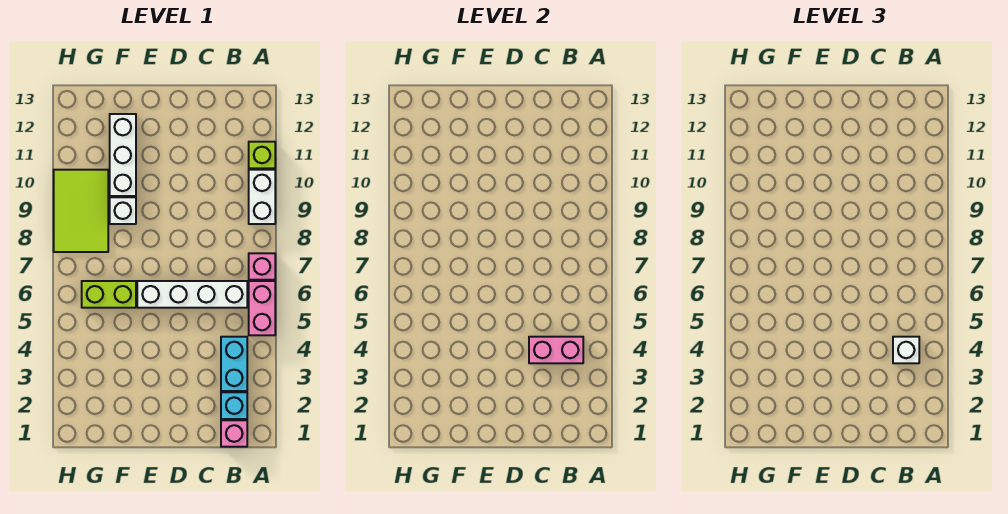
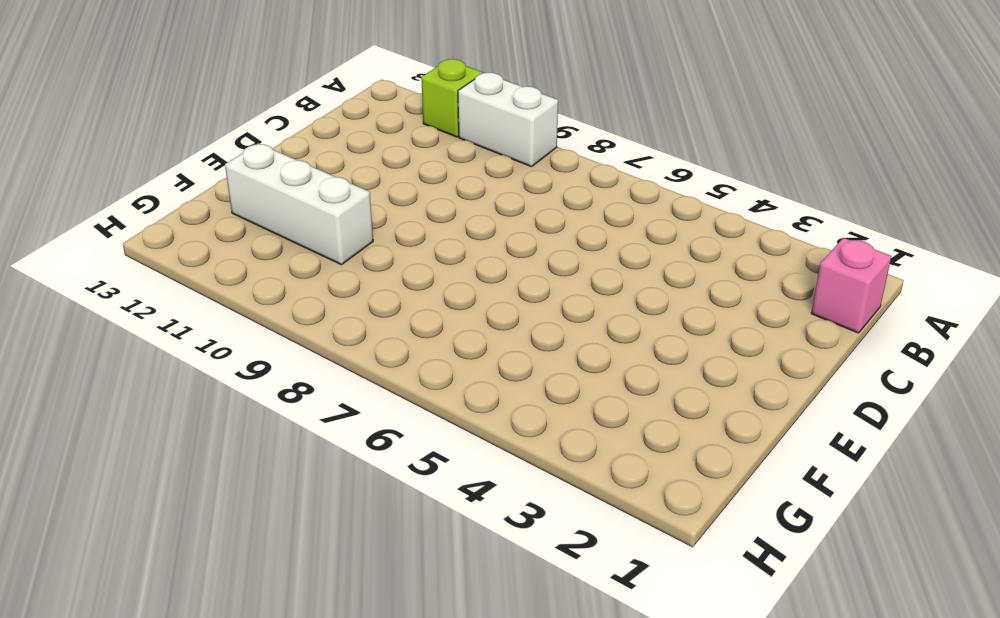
none -> pink brick A5:A6 level 1
none -> pink brick A7 level 1
none -> cyan brick B2 level 1

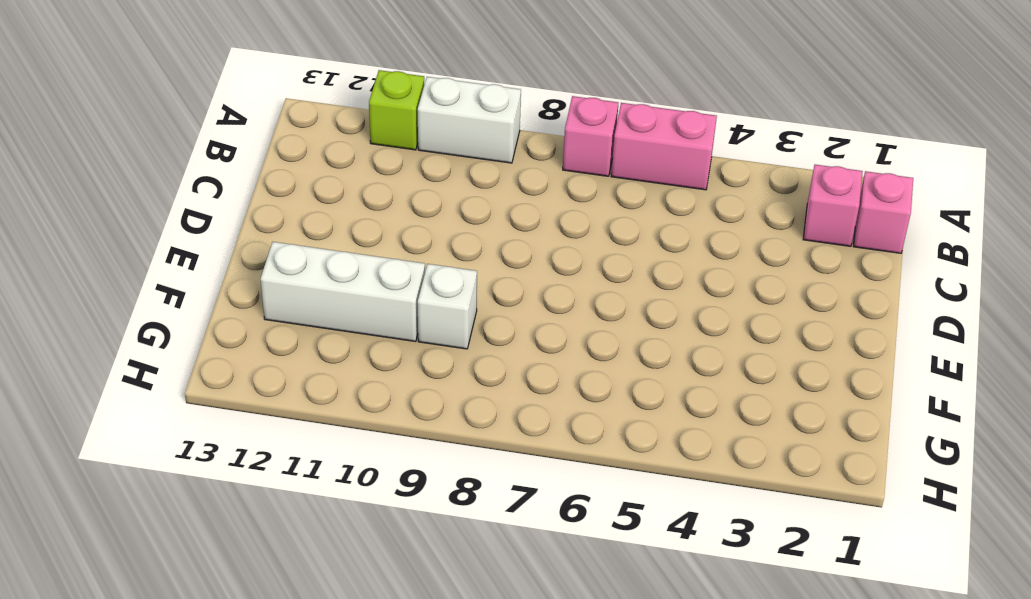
pink brick B2 level 1 -> cyan brick B2 level 1
none -> cyan brick B3:B4 level 1
none -> white brick B6:E6 level 1
none -> lime brick F6:G6 level 1

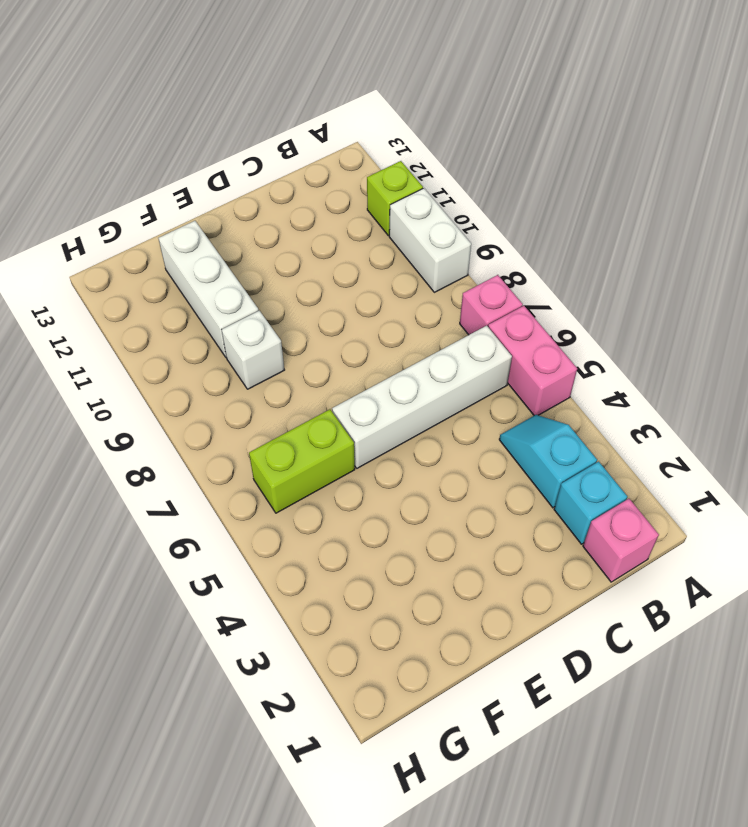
cyan slope B3:B4 level 1 top 3 -> cyan brick B3:B4 level 1
none -> lime tile G8:H10 level 1
none -> pink brick B4:C4 level 2
none -> white brick B4 level 3

